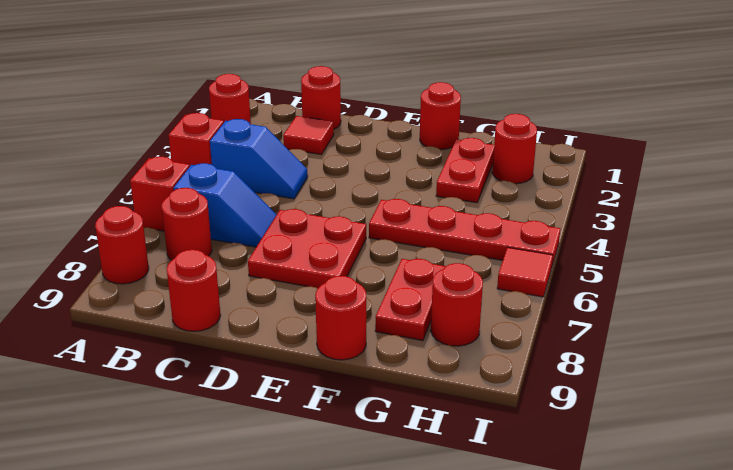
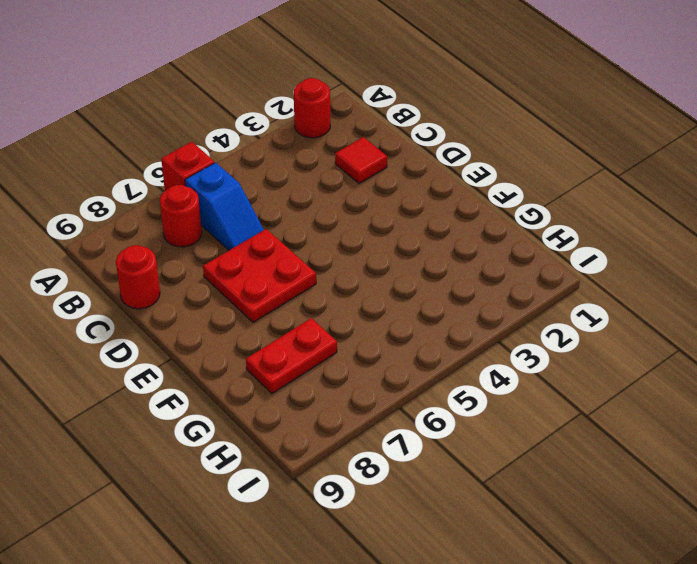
none -> red brick A4 level 1
none -> red round brick A8 level 1
none -> blue slope B4:C4 level 1 top B

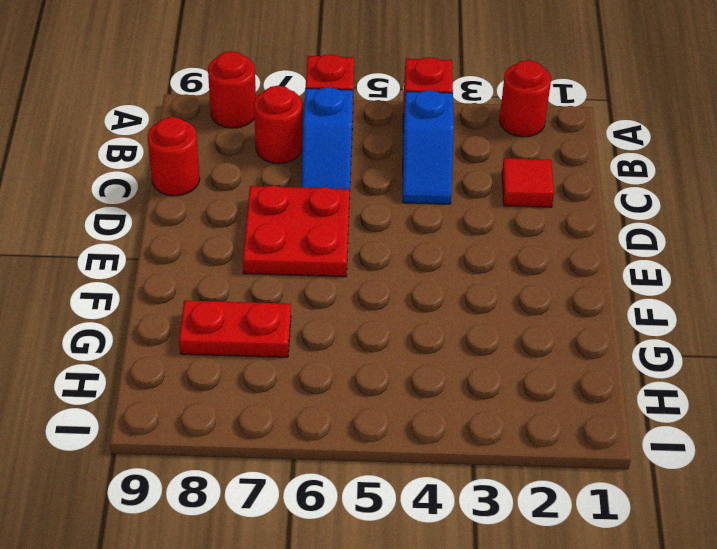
none -> red round brick C1 level 1
none -> red round brick F1 level 1
none -> red plate F5:I5 level 1

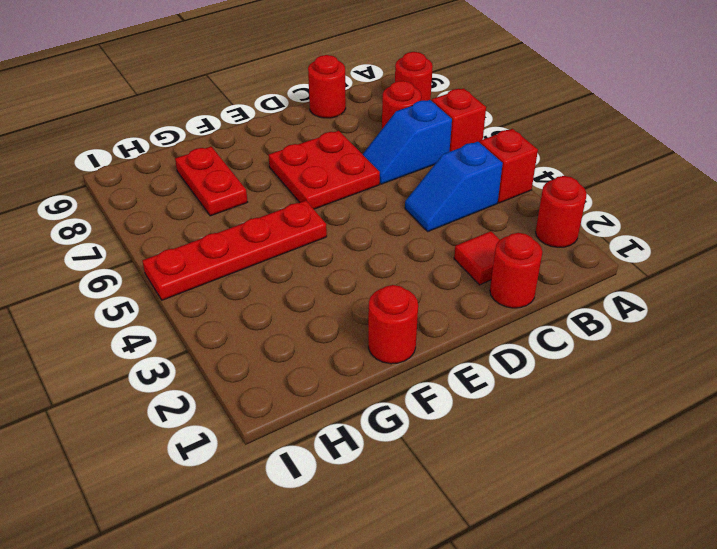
none -> red round brick F9 level 1
none -> red plate G2:G3 level 1
none -> red round brick H2 level 1

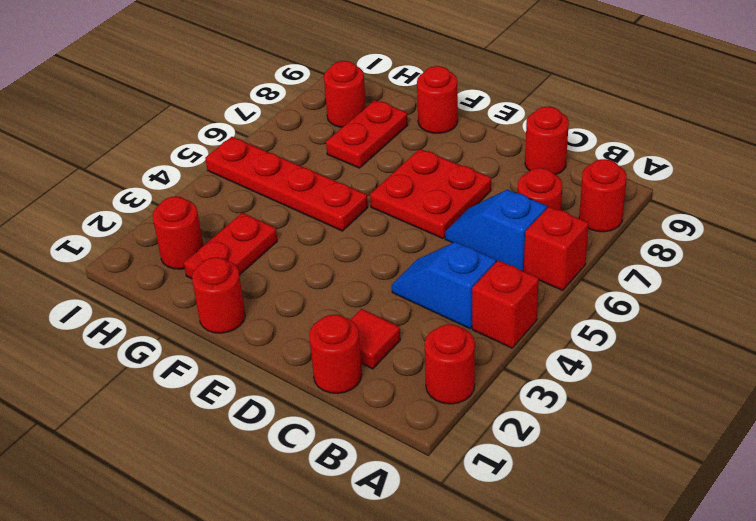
none -> red tile I6 level 1

